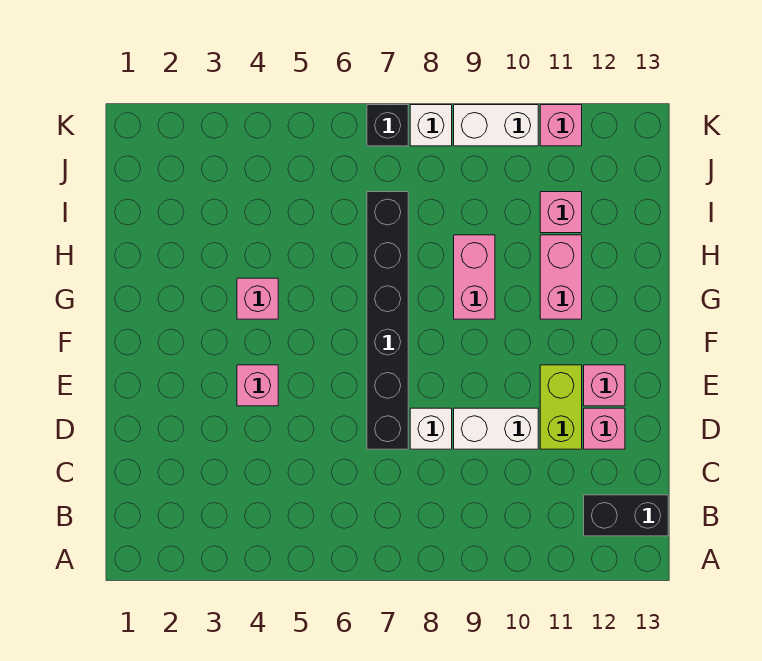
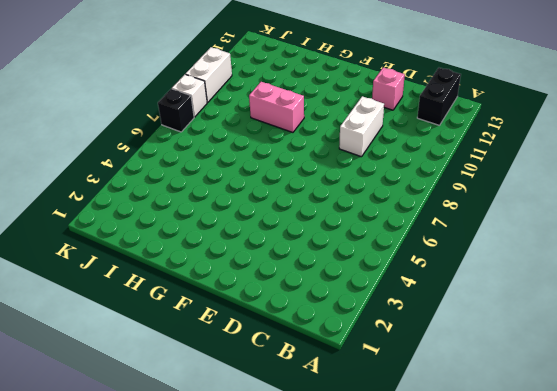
none -> black brick D7:I7 level 1
none -> white brick D8 level 1
none -> lime brick D11:E11 level 1

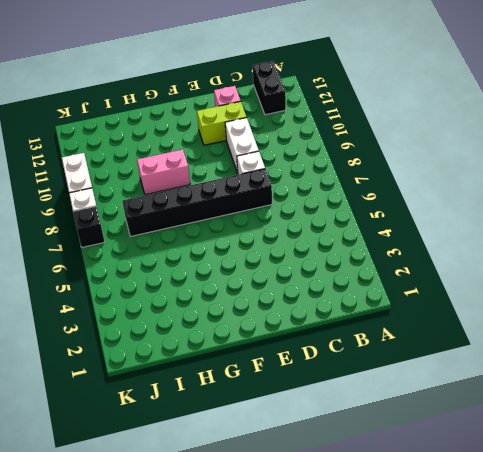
none -> pink brick E4 level 1
none -> pink brick E12 level 1
none -> pink brick G4 level 1

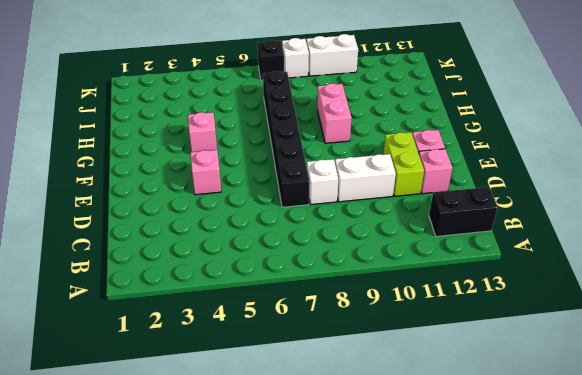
none -> pink brick G11:H11 level 1
none -> pink brick I11 level 1
none -> pink brick K11 level 1

